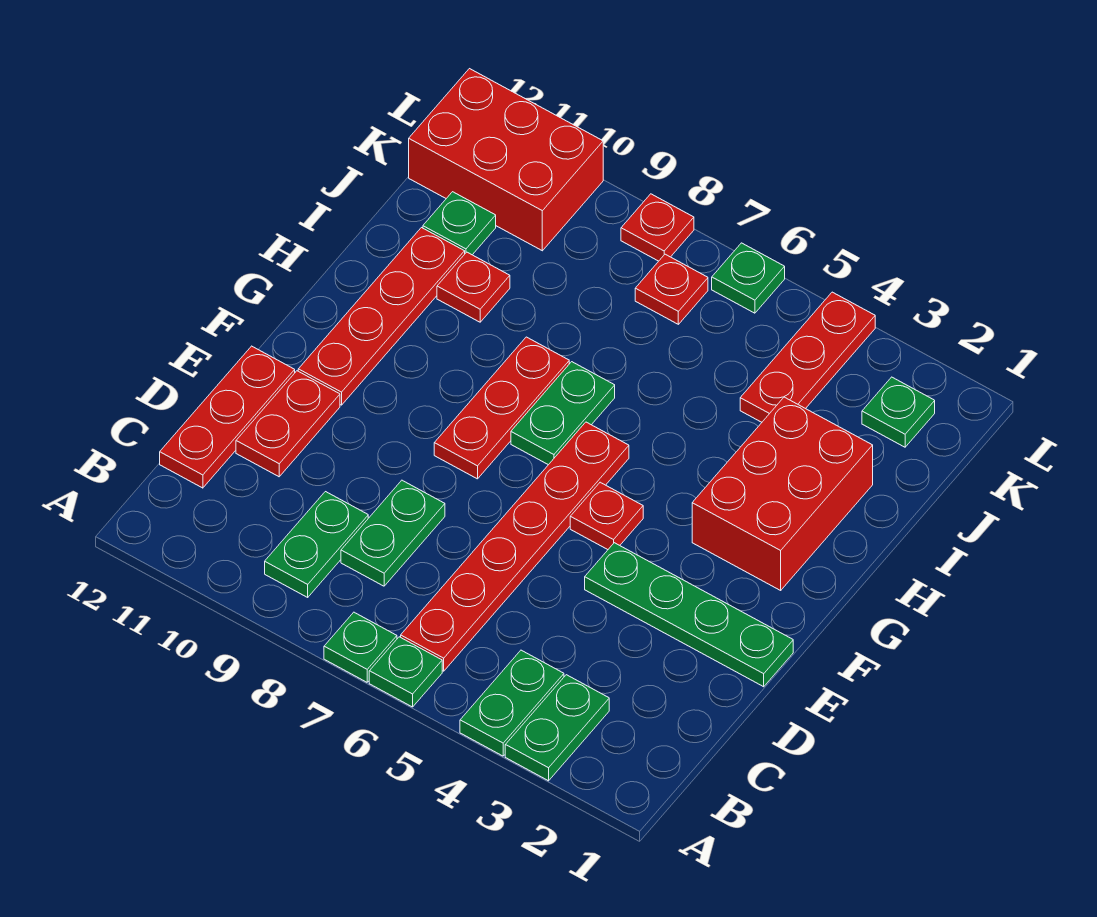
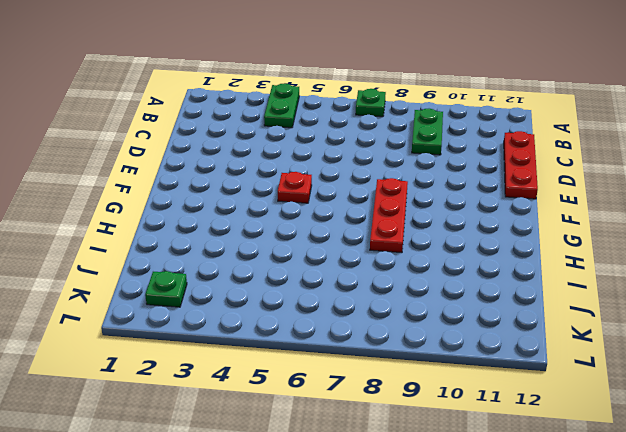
none -> green plate A3:B3 level 1
none -> green plate A6 level 1
none -> red plate B6:G6 level 1

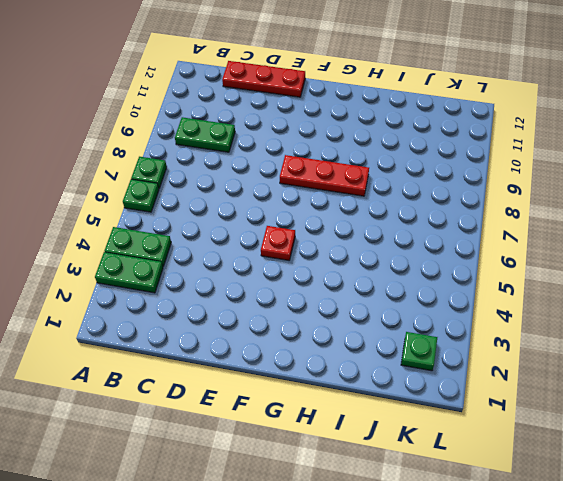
none -> red plate B6:G6 level 1
none -> green plate C8:D8 level 1
none -> red plate D11:E11 level 1

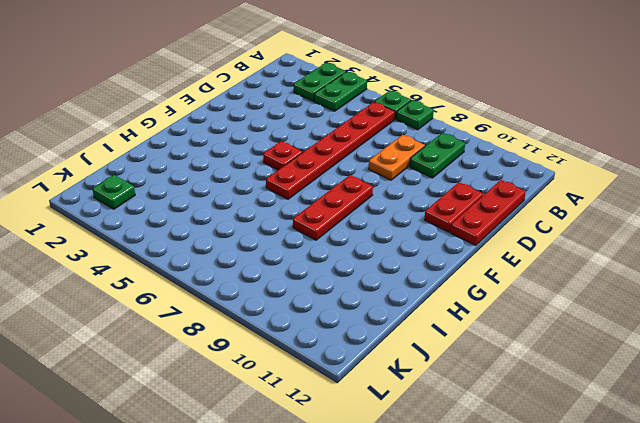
orange plate C8:D8 level 1 -> green plate C8:D8 level 1
none -> green plate E1:E4 level 1
none -> red plate F11:I11 level 1
none -> red brick G2:I3 level 1

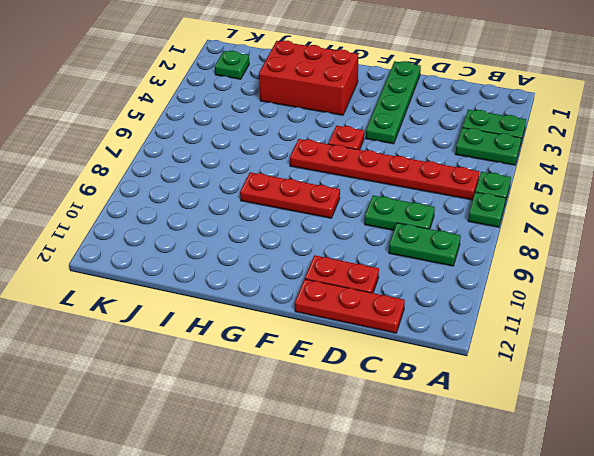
none -> red plate F11:I11 level 1
none -> green plate G7:H7 level 1
none -> red plate I10 level 1

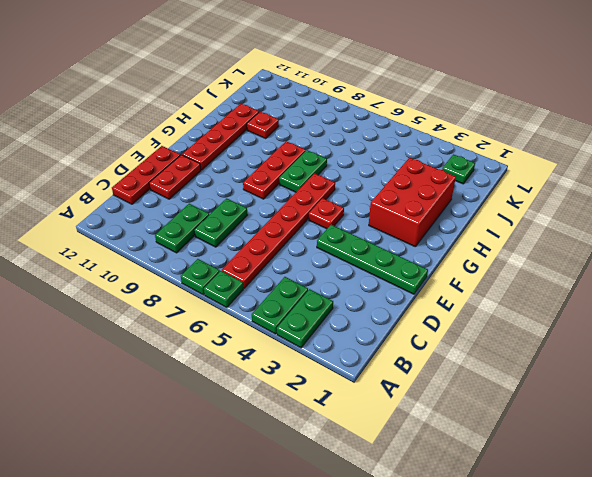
none -> red plate J4:L4 level 1
none -> green plate J11 level 1
none -> red plate K7 level 1

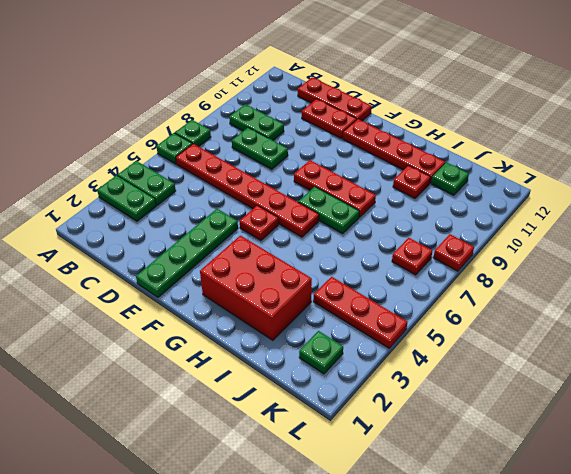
none -> red brick K10:L12 level 1
none -> green plate L6 level 1

